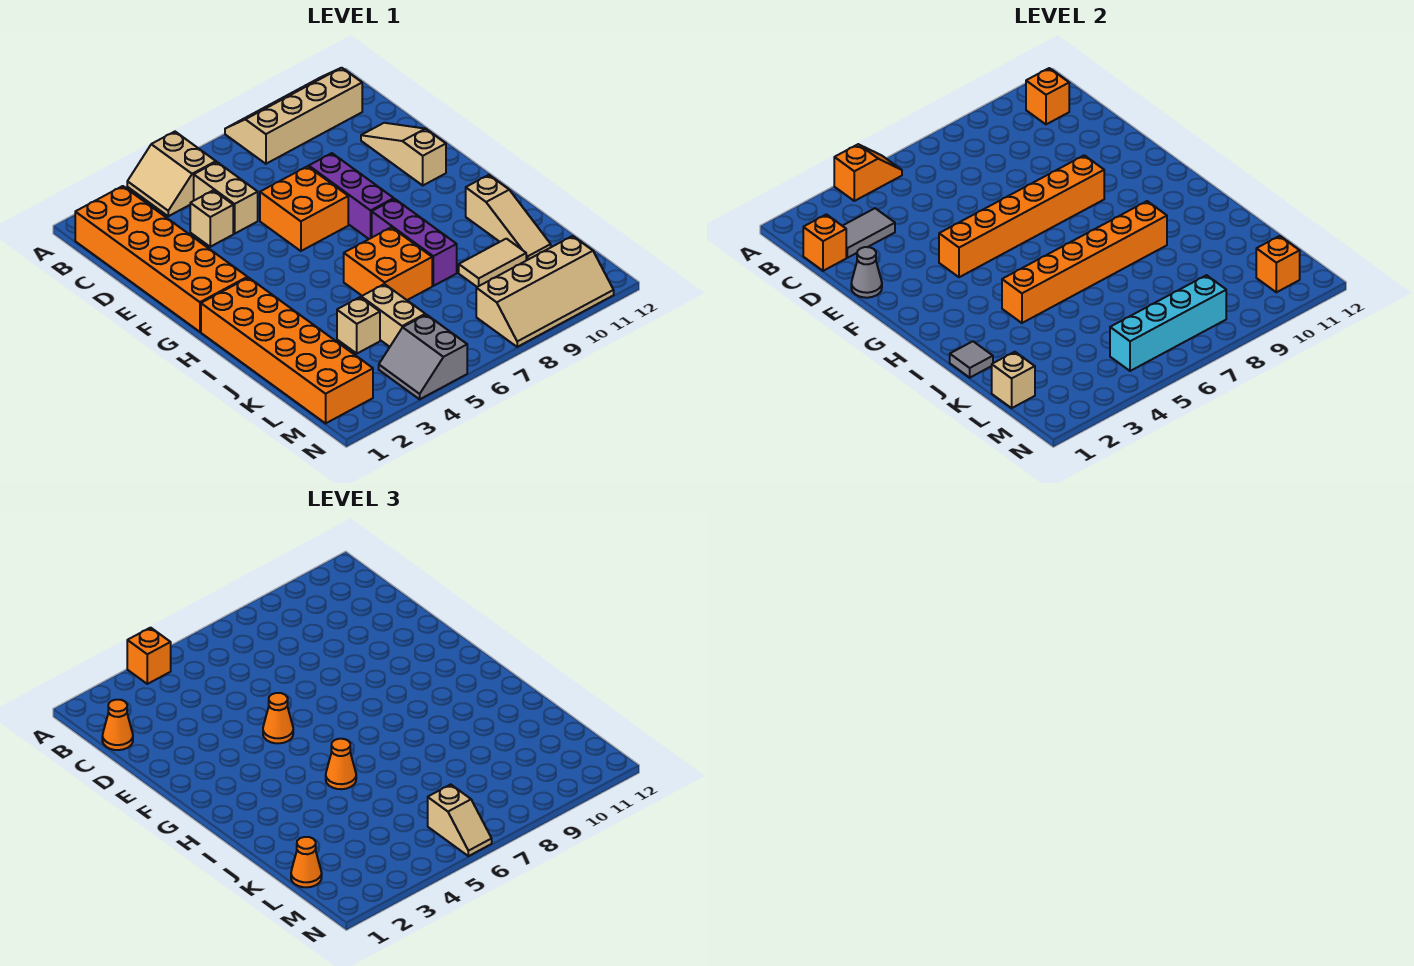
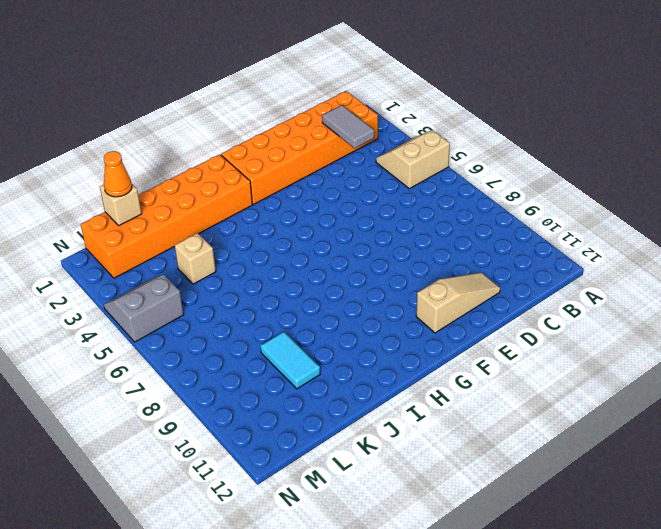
cyan tile K9:K10 level 1 -> tan tile K9:K10 level 1
none -> tan slope A8:B11 level 1 top B
none -> tan brick C5:D5 level 1
none -> tan brick D4 level 1
none -> orange brick E6:F7 level 1

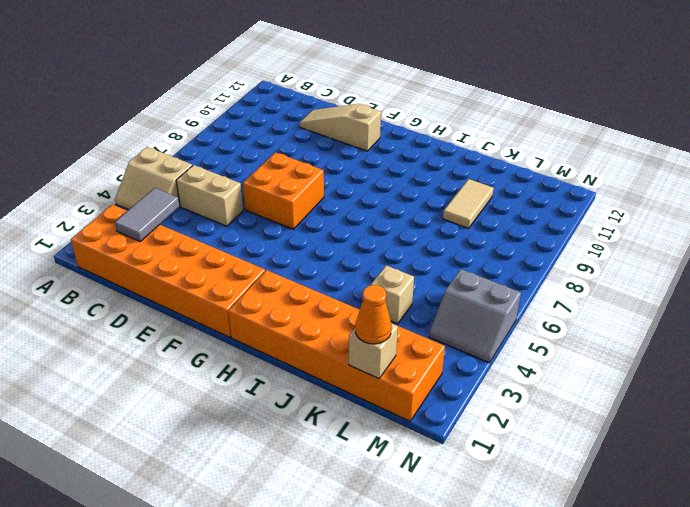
none -> tan slope A8:B11 level 1 top B
none -> tan brick D4 level 1
none -> purple brick E8:G8 level 1
none -> purple brick H8:J8 level 1

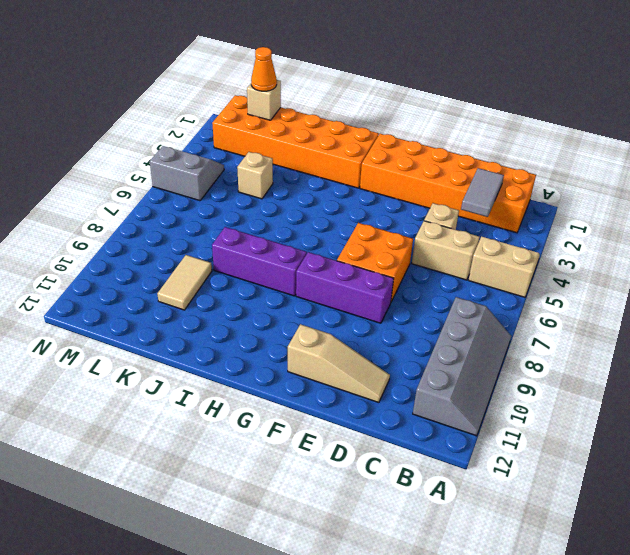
grey slope A8:B11 level 1 top B -> tan slope A8:B11 level 1 top B
none -> orange brick I6:J7 level 1
none -> tan slope I11:K11 level 1 top I
none -> tan brick K5:L5 level 1
none -> tan slope M8:N11 level 1 top M

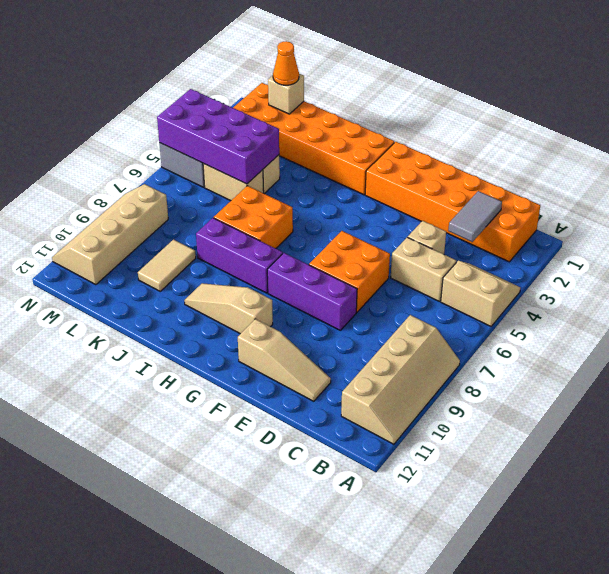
tan slope G10:I10 level 1 top G -> tan slope I11:K11 level 1 top I
purple brick K4:N5 level 2 -> cyan brick M5:M8 level 2
none -> orange slope A4:A5 level 2 top 4
none -> orange brick B11 level 2
none -> orange brick C1 level 2
none -> grey cone E1 level 2

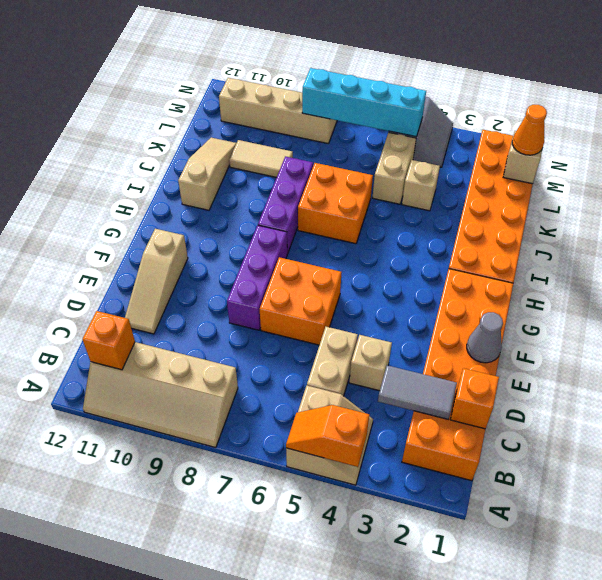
none -> orange brick F4:F9 level 2
none -> orange brick I4:I9 level 2
none -> grey tile J1 level 2
none -> orange brick M11 level 2

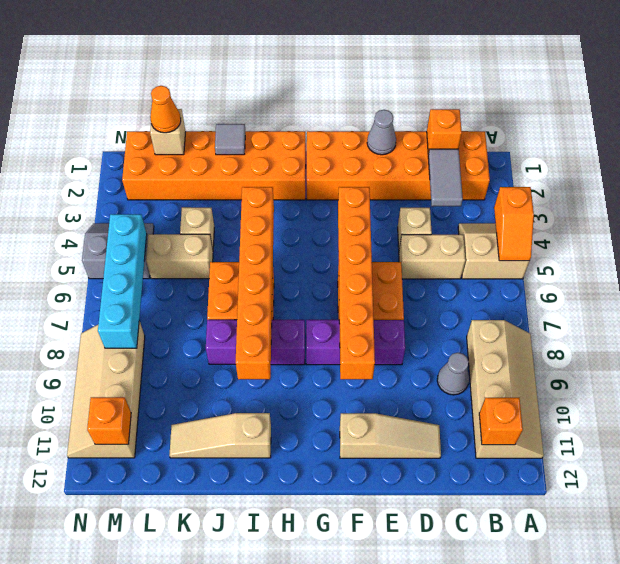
grey cone C9 level 1 -> none
none -> tan tile K9:K10 level 1
none -> orange brick A4 level 3
none -> orange cone C1 level 3
none -> orange cone F5 level 3

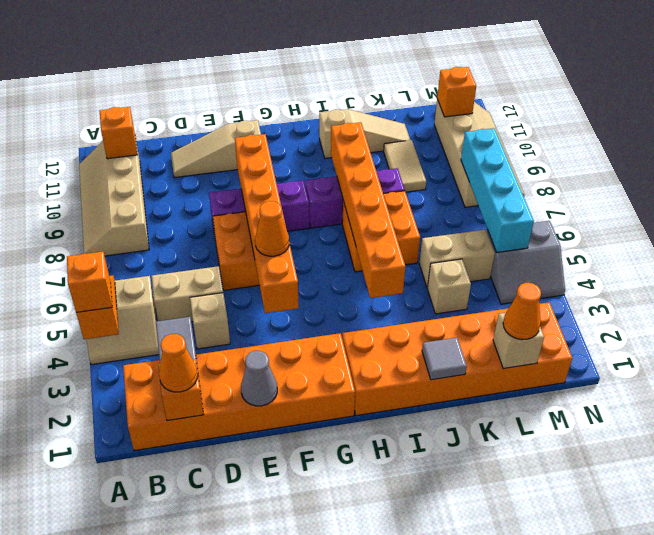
none -> orange cone I5 level 3
none -> tan slope M6:N6 level 3 top M

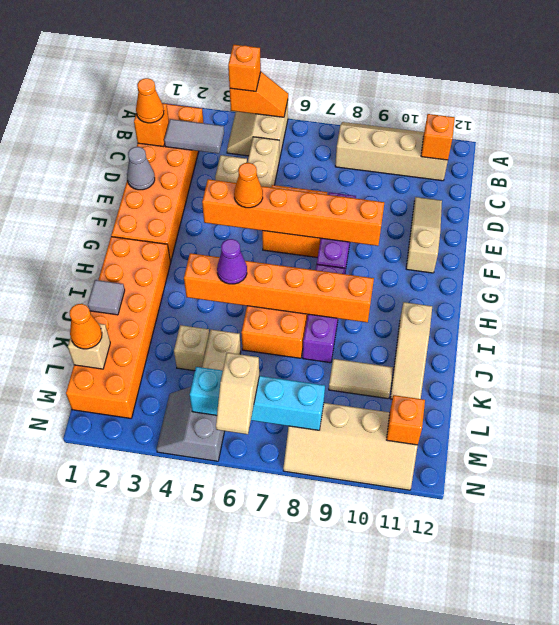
purple cone I5 level 3 -> orange cone I5 level 3

